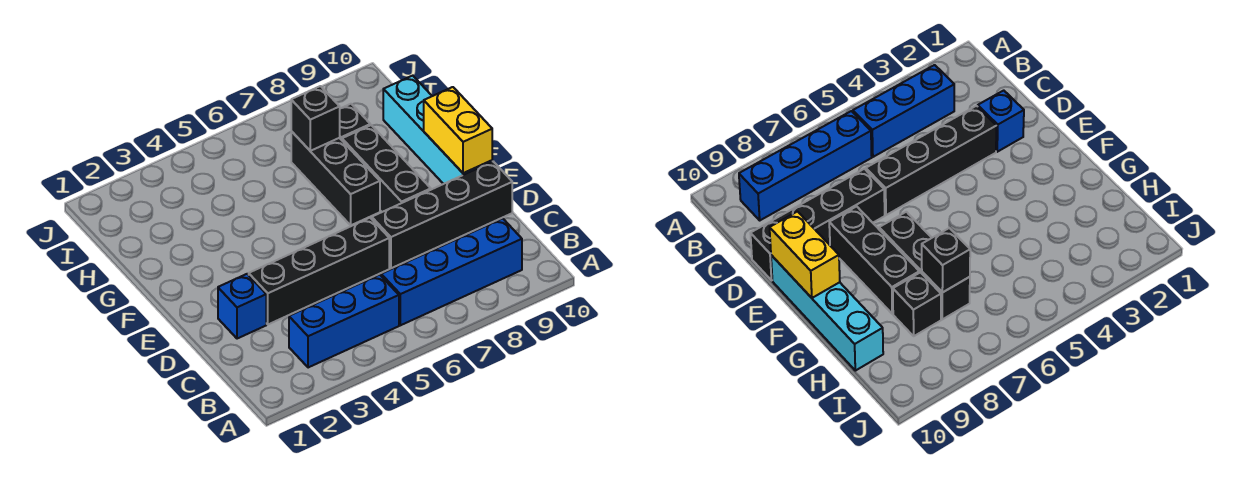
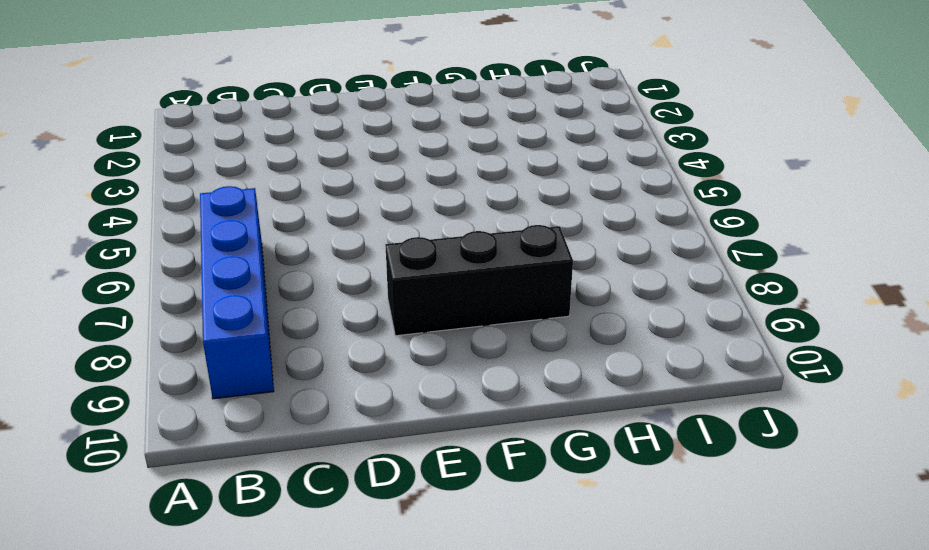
none -> blue brick B3:B5 level 1
none -> blue brick D2 level 1

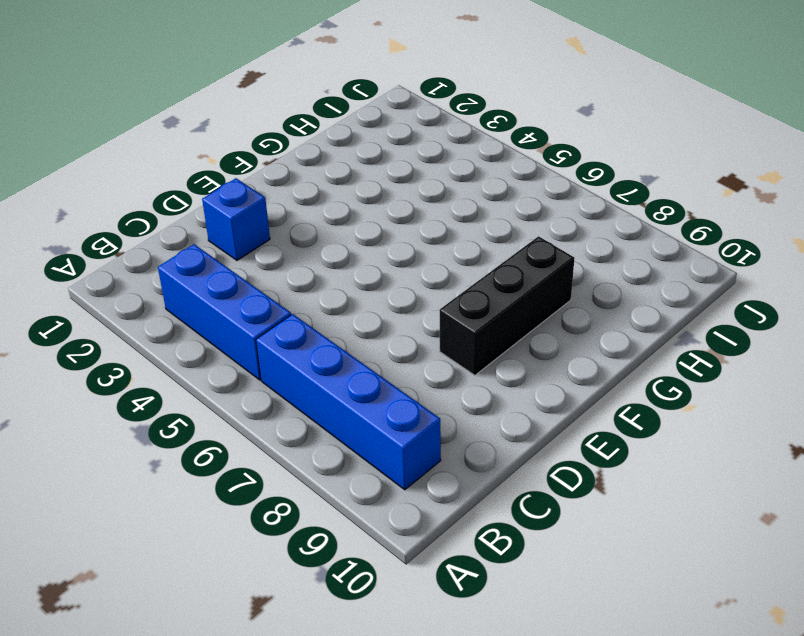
none -> black brick D3:D6 level 1
none -> black brick D7:D10 level 1

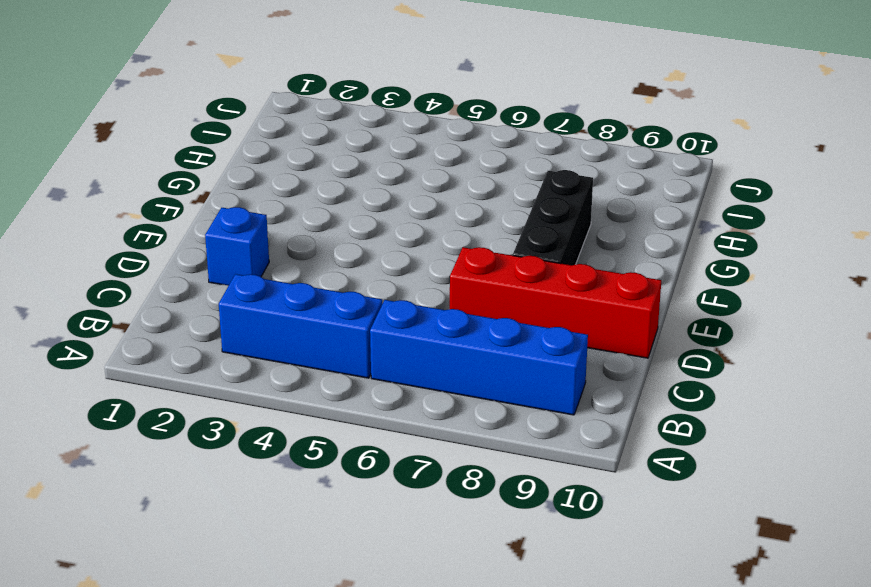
red brick D7:D10 level 1 -> black brick D7:D10 level 1
none -> black brick D3:D6 level 1
none -> cyan brick E10:H10 level 1

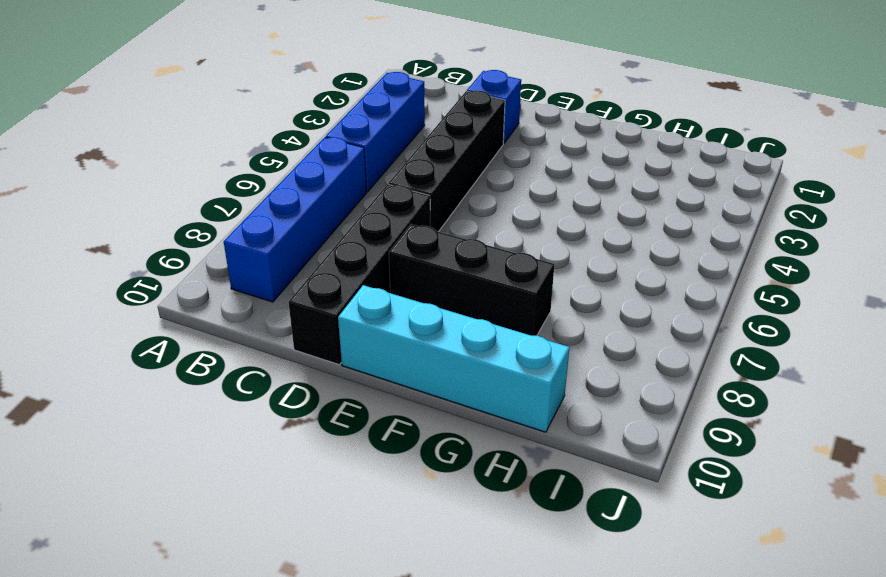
none -> black brick F7:H7 level 1
none -> black brick H8 level 1

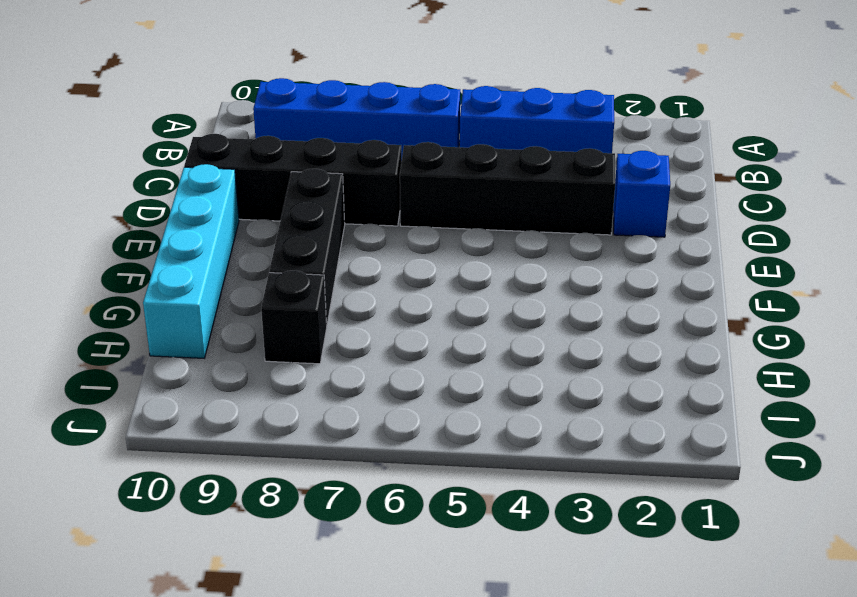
none -> black brick F7:H7 level 1
none -> yellow brick E10:F10 level 2

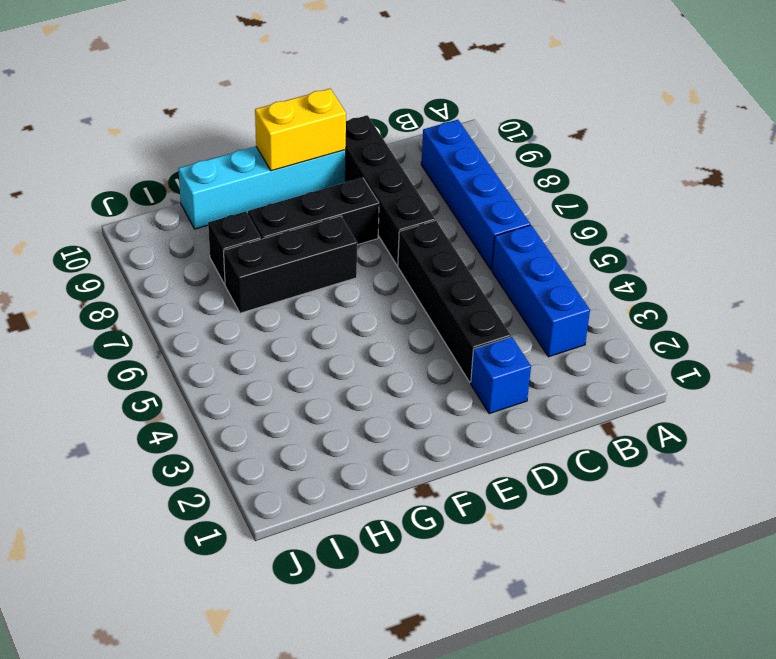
none -> black brick H7 level 2

